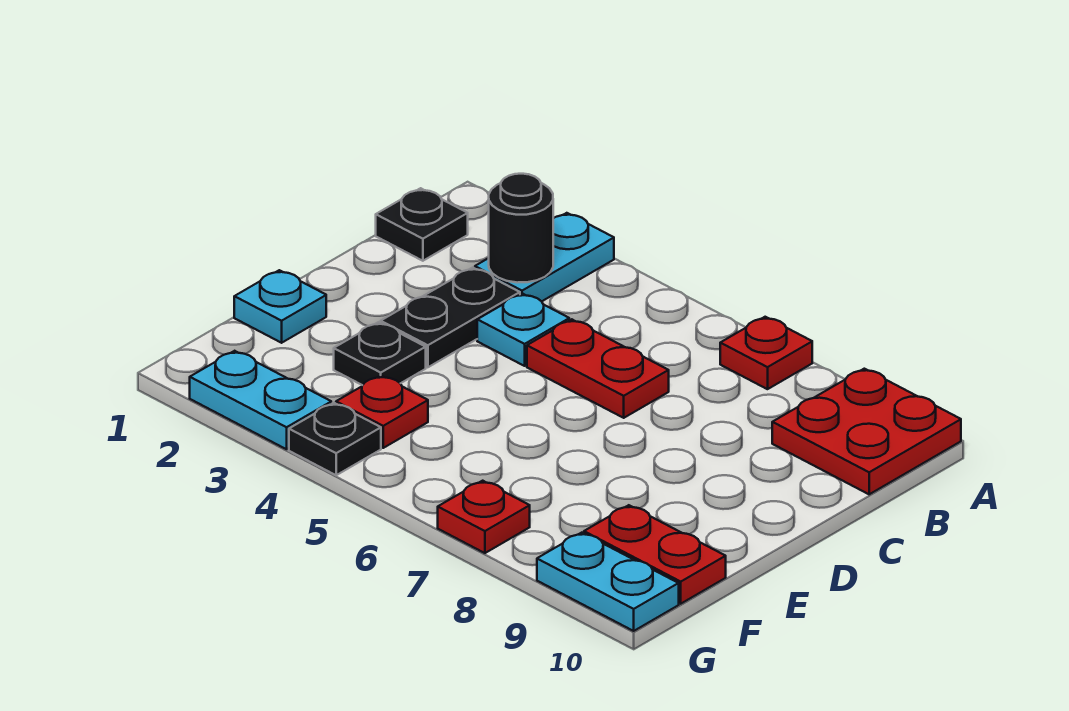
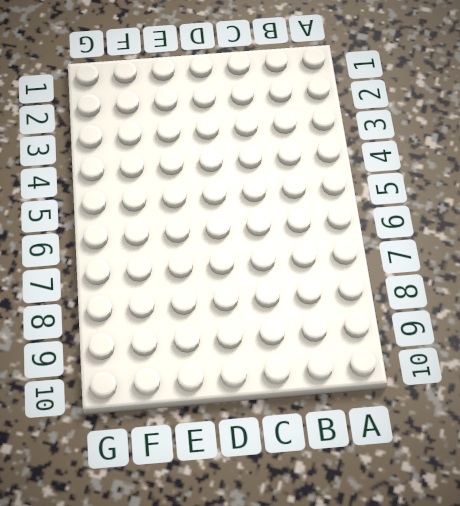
none -> cyan plate A3:B3 level 1
none -> red plate A7 level 1
none -> red plate A9:B10 level 1

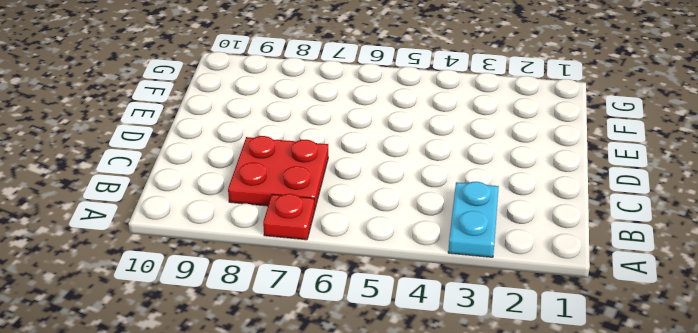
red plate B7:C8 level 1 -> red plate A9:B10 level 1
none -> black plate B1 level 1
none -> black plate C3:D3 level 1
none -> cyan plate C4 level 1

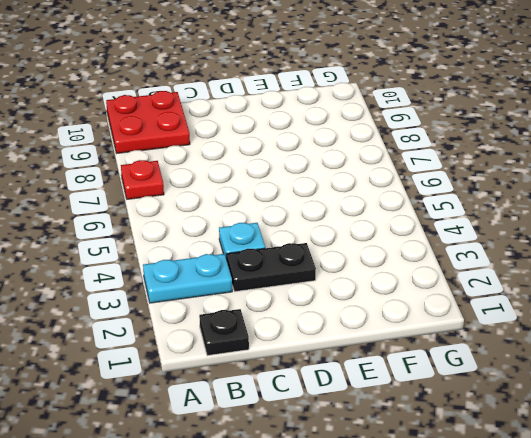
none -> red plate C5:C6 level 1
none -> cyan plate E1 level 1
none -> black plate E3 level 1

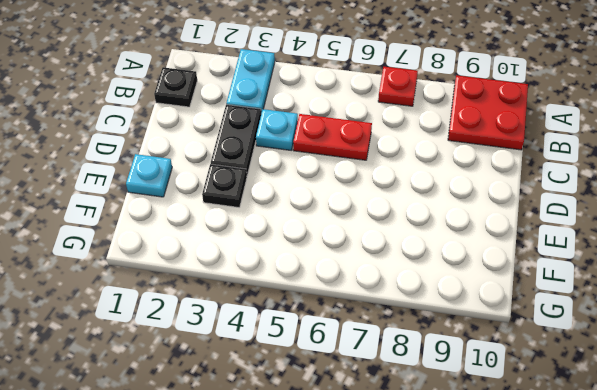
none -> red plate F4 level 1
none -> red plate F9:F10 level 1
none -> cyan plate G2:G3 level 1

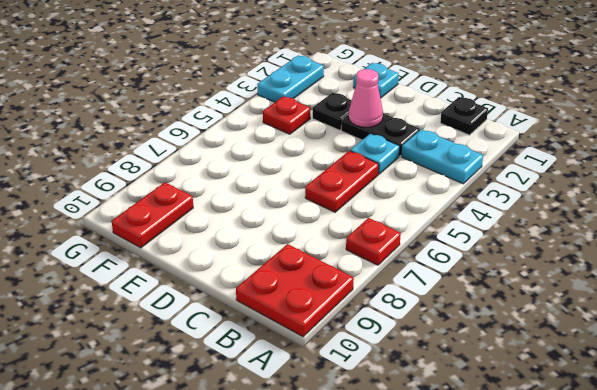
pink cone D3 level 2 -> none
none -> black plate G4 level 1
none -> red plate G7 level 1
none -> cyan plate G9:G10 level 1

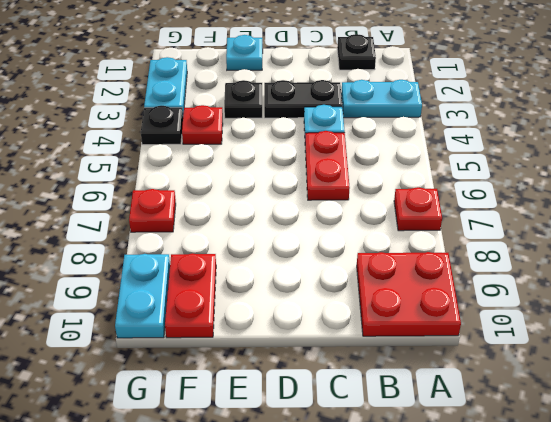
none -> black round brick B3 level 2

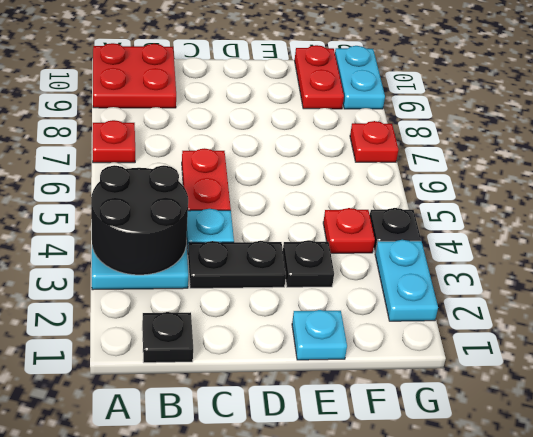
black round brick A3:B4 level 2 -> black round brick B3 level 2

